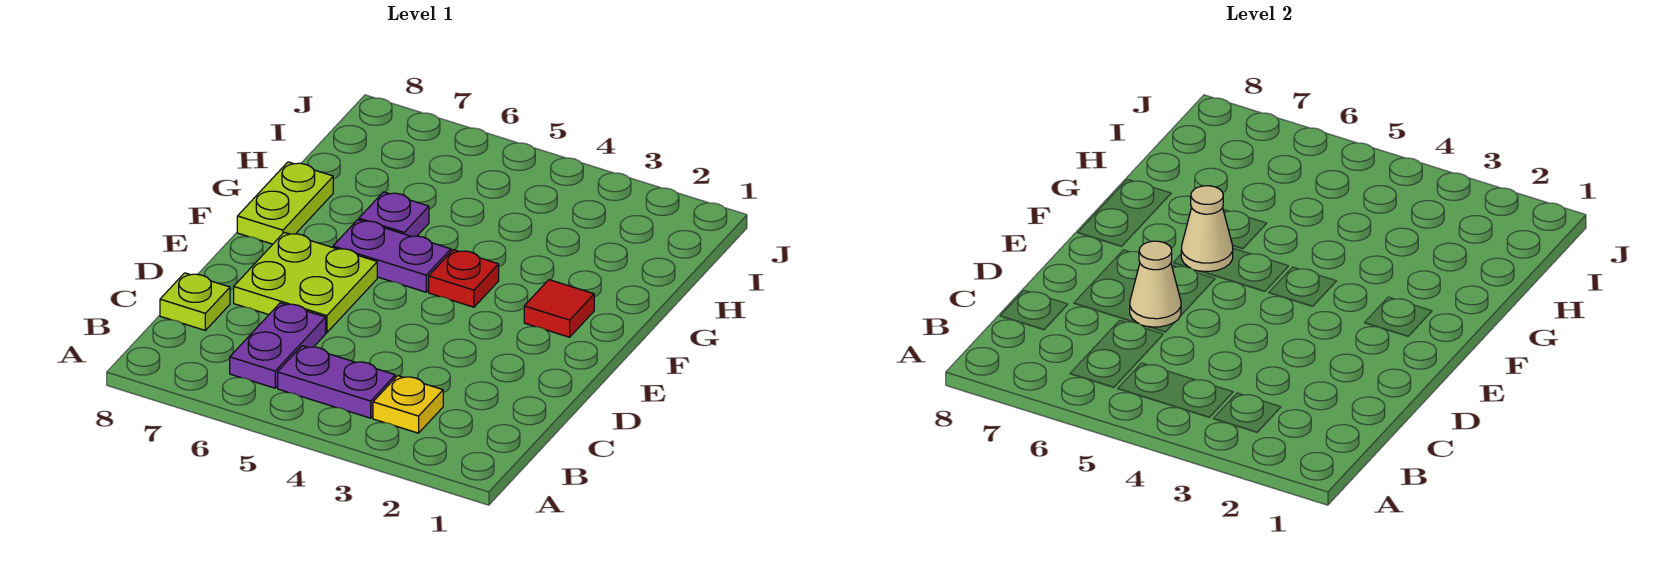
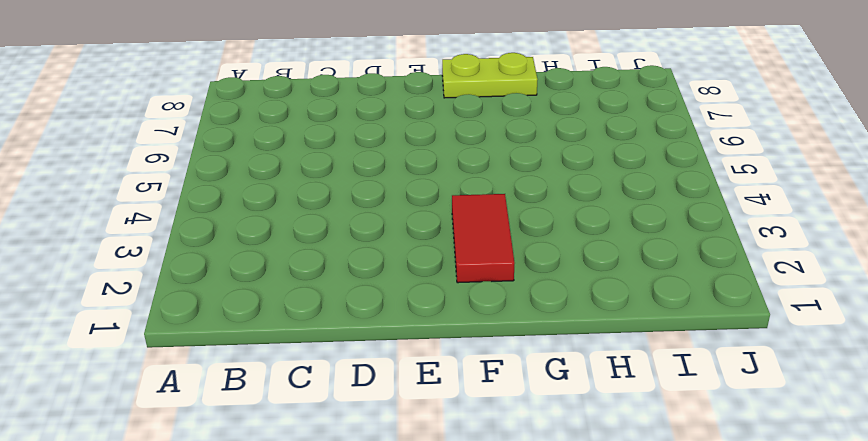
red tile F2:F3 level 1 -> red tile F2 level 1
none -> yellow plate B3 level 1
none -> purple plate B4:B5 level 1
none -> purple plate B6:C6 level 1

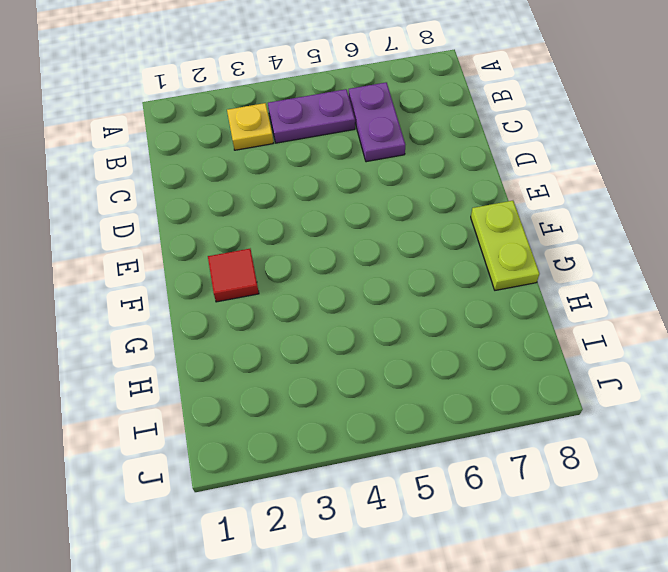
none -> lime plate C8 level 1
none -> lime plate D6:E7 level 1
none -> red plate F4 level 1

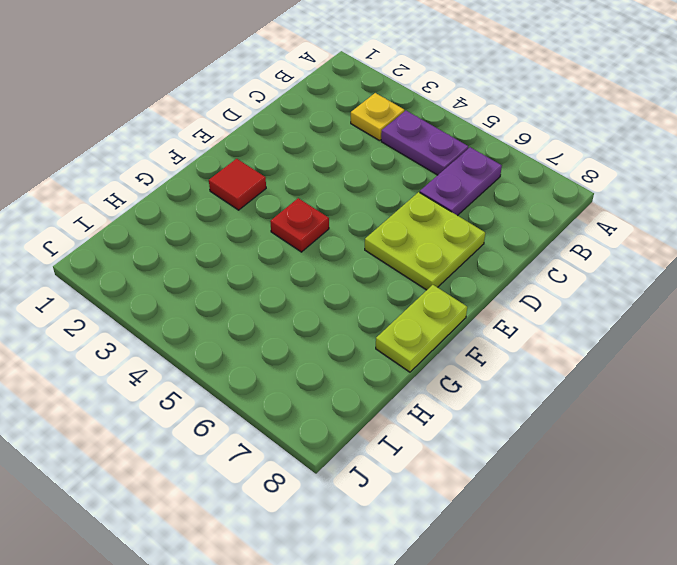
none -> lime plate C8 level 1
none -> purple plate F5:F6 level 1
none -> purple plate G6 level 1

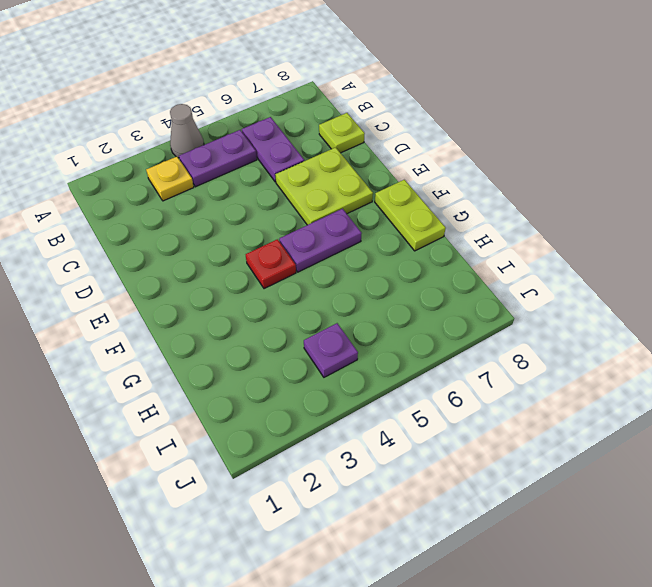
grey cone A4 level 1 -> none
purple plate I4 level 1 -> purple plate G6 level 1
none -> red tile F2 level 1
none -> tan cone D6 level 2
none -> tan cone F6 level 2

